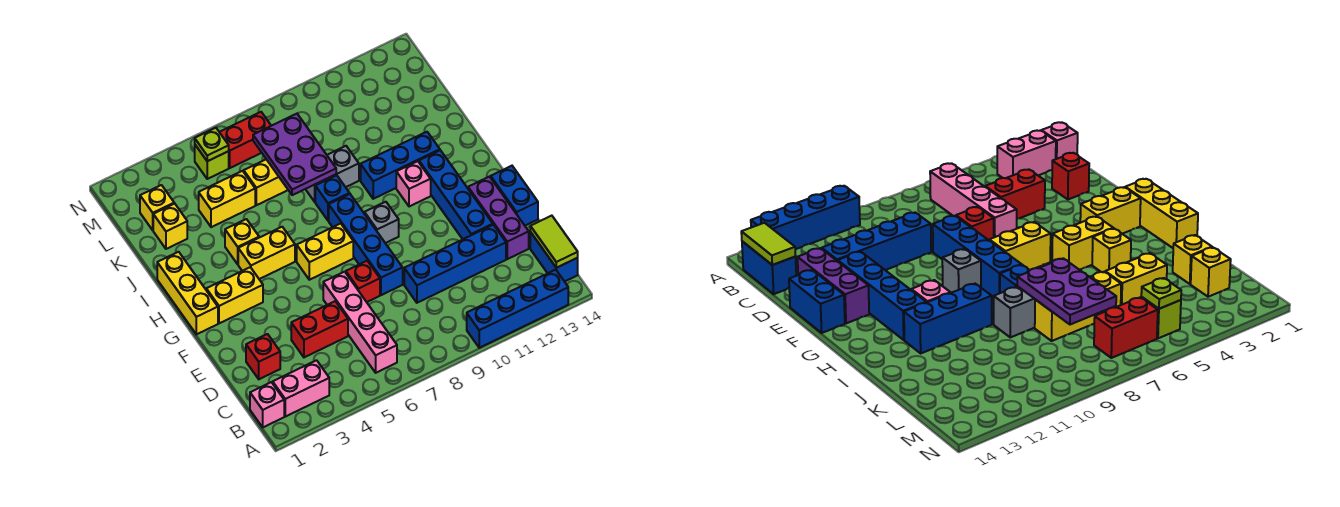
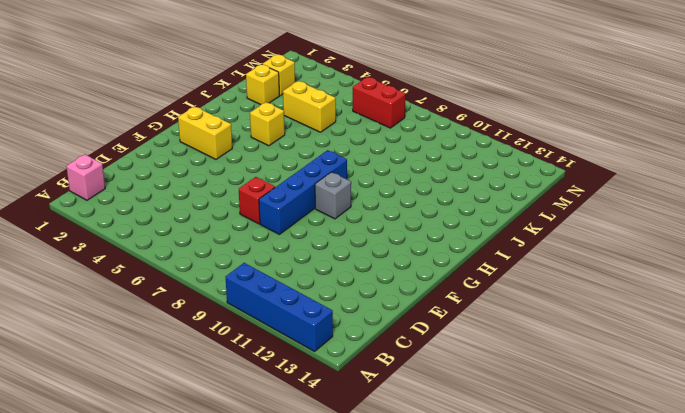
none -> pink brick B2:B3 level 1
none -> pink brick B6:E6 level 1
none -> blue brick B14:C14 level 1
none -> red brick D2 level 1

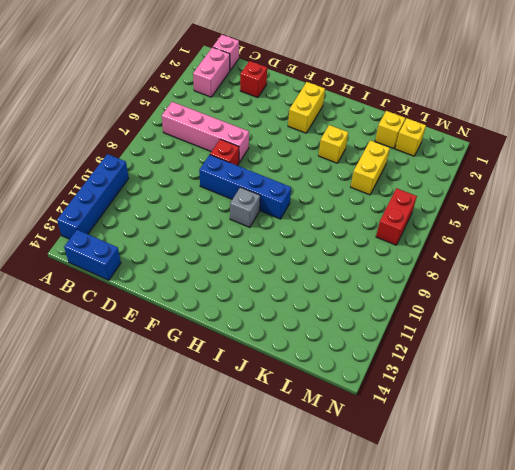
none -> red brick D4:D5 level 1
none -> blue brick D9:D12 level 1
none -> purple brick D13:F13 level 1
none -> blue brick E12:H12 level 1

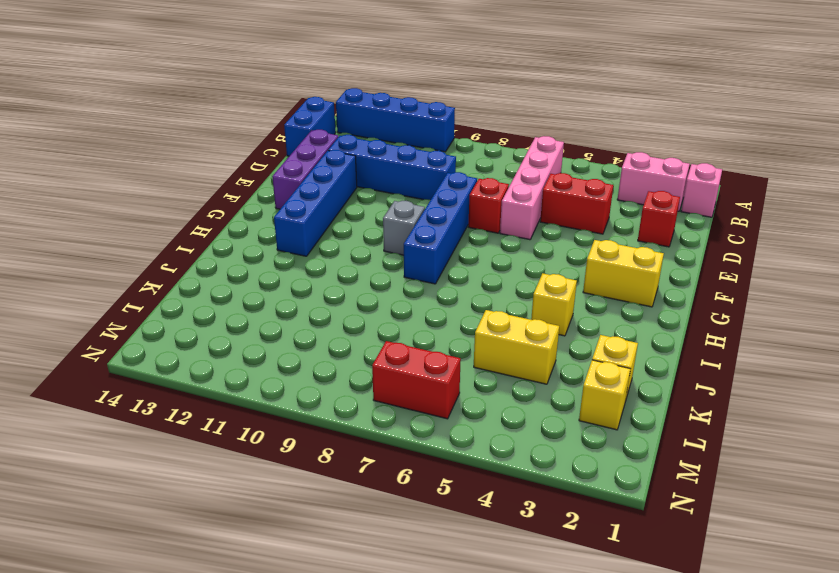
none -> blue brick E14:F14 level 1
none -> yellow brick G1:I1 level 1
none -> yellow brick G6:G7 level 1
none -> yellow brick H4:H5 level 1

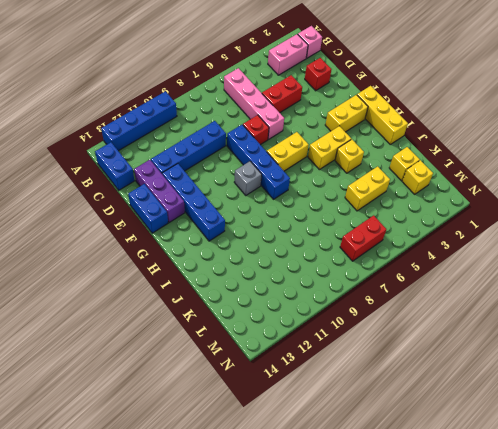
none -> pink brick H11 level 1
none -> blue brick I8 level 1
none -> blue brick I10:I12 level 1
none -> grey brick J8:J9 level 1

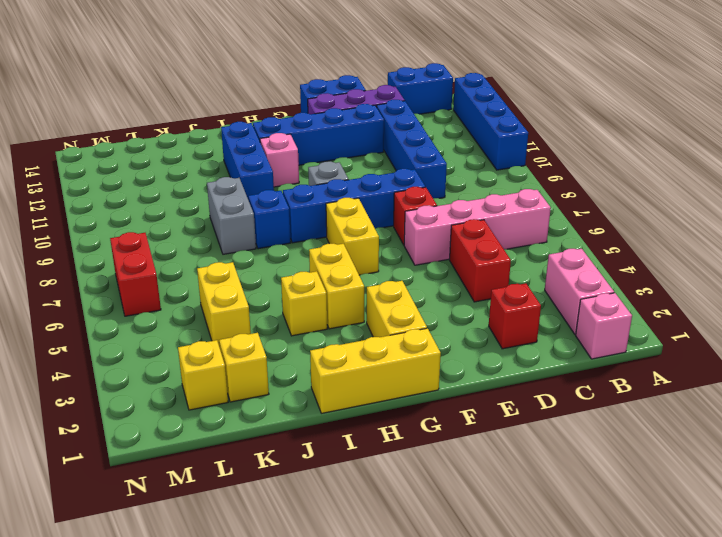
none -> yellow brick K6:K8 level 1
none -> lime brick M5 level 1
none -> lime tile B14:C14 level 2
none -> purple plate J7:L8 level 2

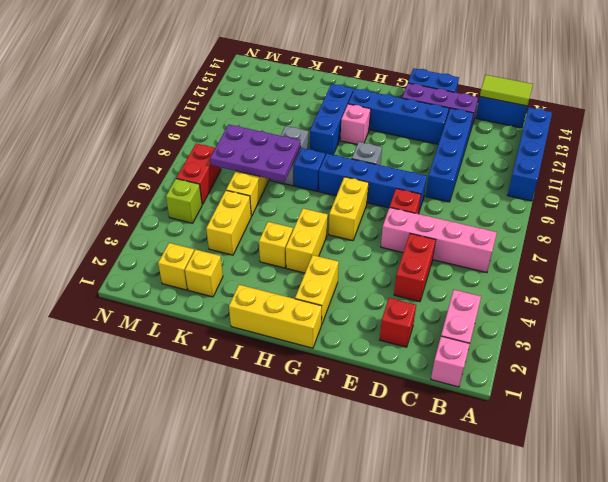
none -> lime plate M5 level 2

